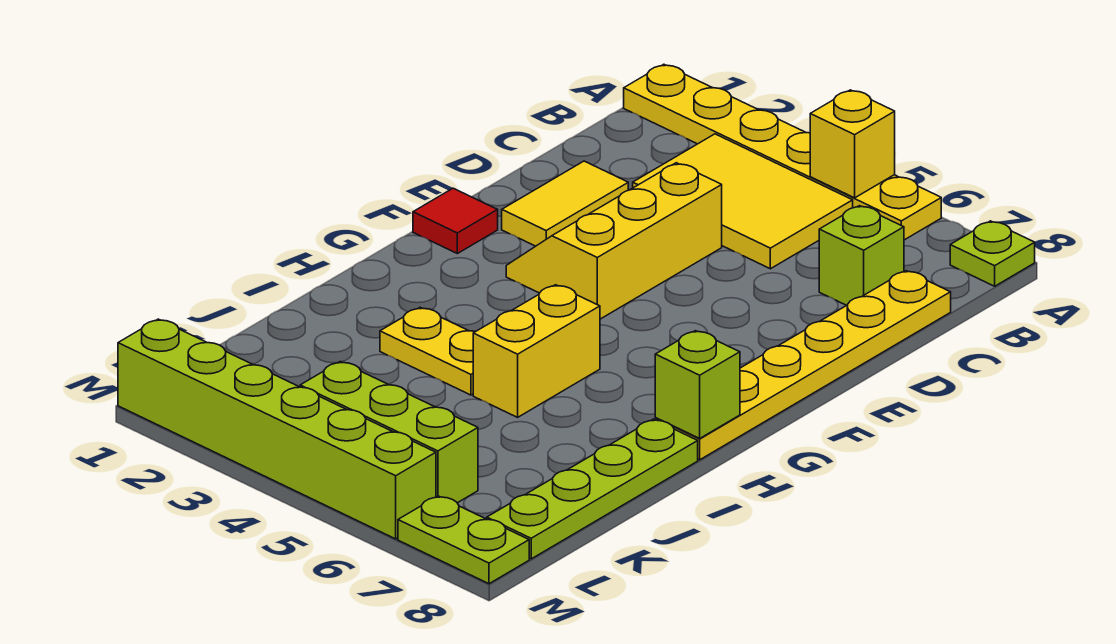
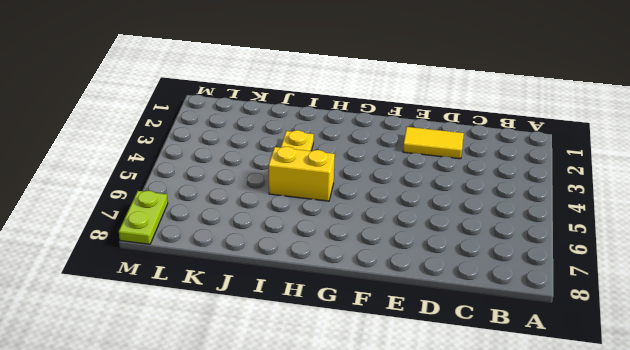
none -> yellow plate A1:A6 level 1
none -> lime plate A8 level 1
none -> yellow tile B3:C5 level 1

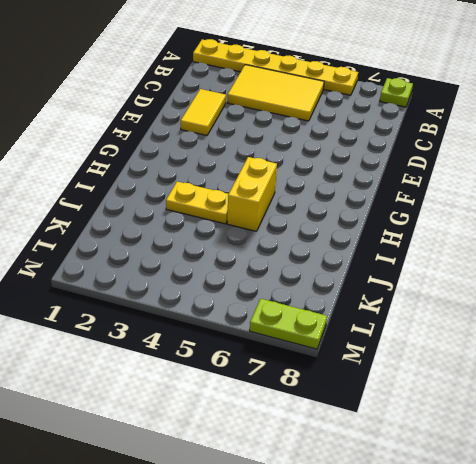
none -> lime brick C7 level 1
none -> yellow plate C8:H8 level 1
none -> yellow slope D3:F4 level 1 top 4

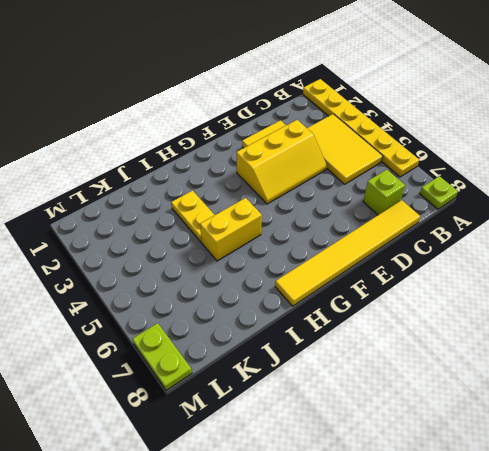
yellow tile C8:H8 level 1 -> yellow plate C8:H8 level 1
yellow slope D3:F4 level 1 top 3 -> yellow slope D3:F4 level 1 top 4
none -> red tile F1 level 1
none -> lime plate I8:L8 level 1
none -> lime brick L4:L6 level 1

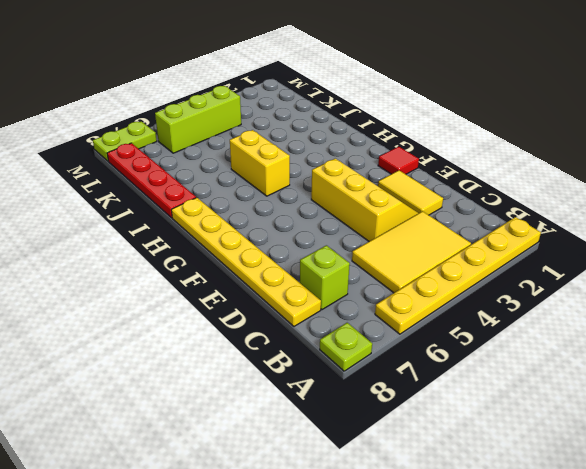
red plate I8:L8 level 1 -> lime plate I8:L8 level 1
none -> yellow plate I3:I4 level 1
none -> lime brick M1:M6 level 1
none -> yellow brick A5 level 2

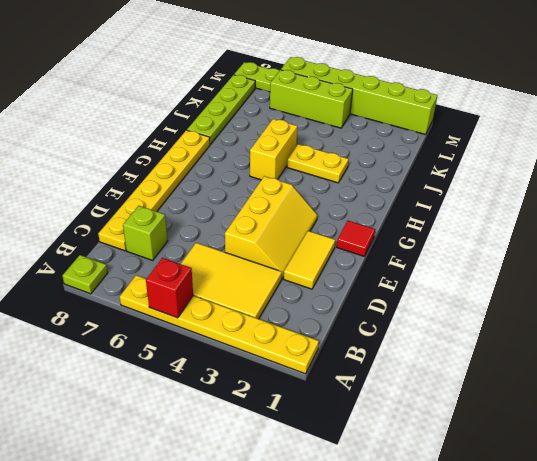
red brick A5 level 2 -> yellow brick A5 level 2
none -> lime brick H8 level 2

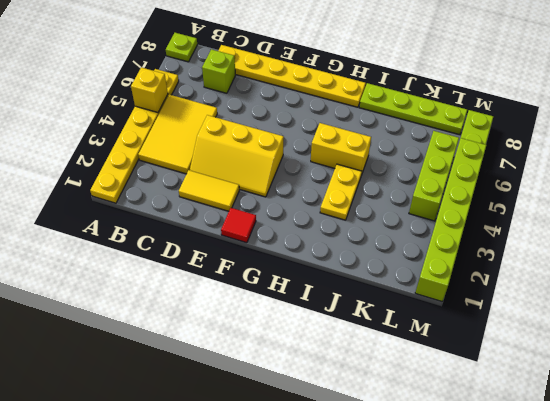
none -> lime brick H8 level 2

